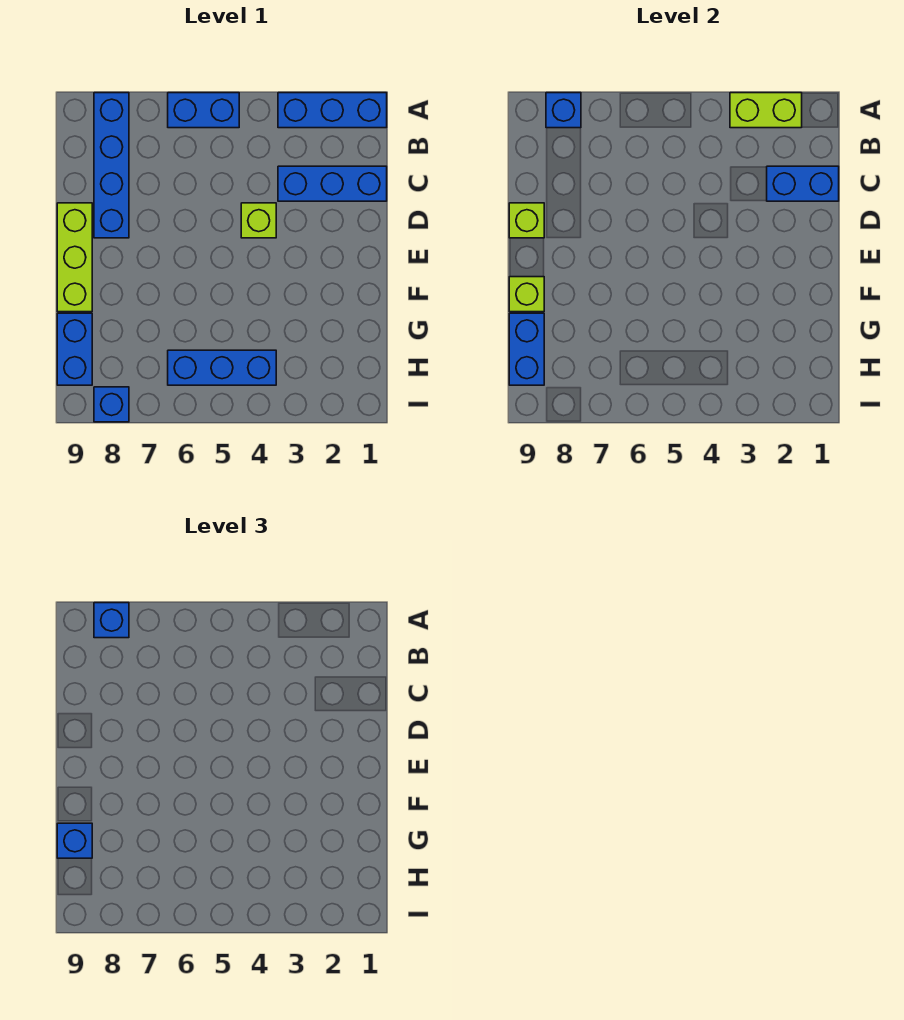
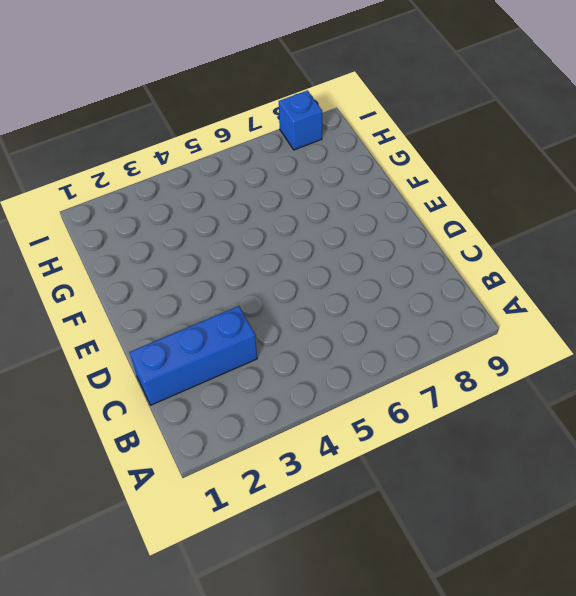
none -> blue brick A1:A3 level 1
none -> blue brick A5:A6 level 1
none -> blue brick A8:D8 level 1

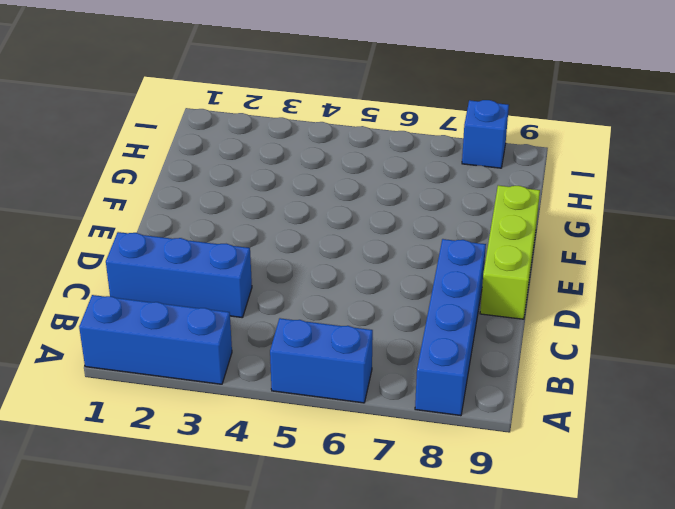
none -> lime brick D4 level 1
none -> blue brick G9:H9 level 1
none -> blue brick H4:H6 level 1

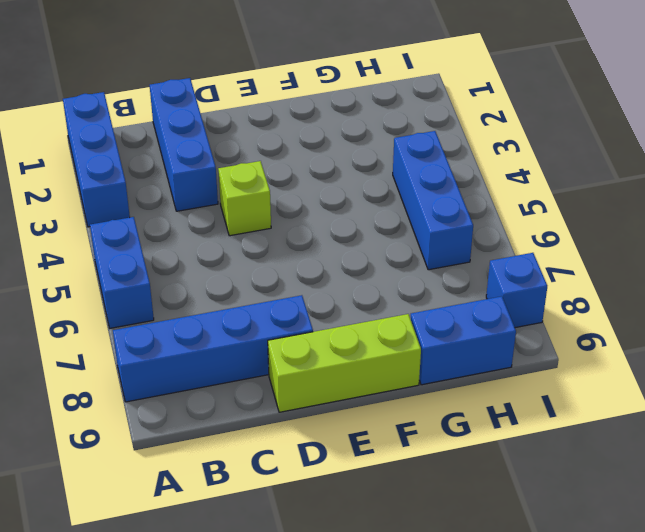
none -> lime brick A2:A3 level 2
none -> blue brick A8 level 2
none -> blue brick C1:C2 level 2

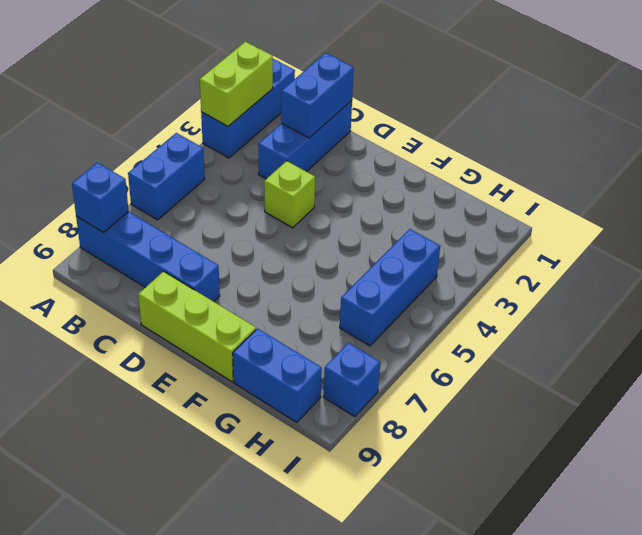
none -> lime brick D9 level 2
none -> lime brick F9 level 2
none -> blue brick G9:H9 level 2

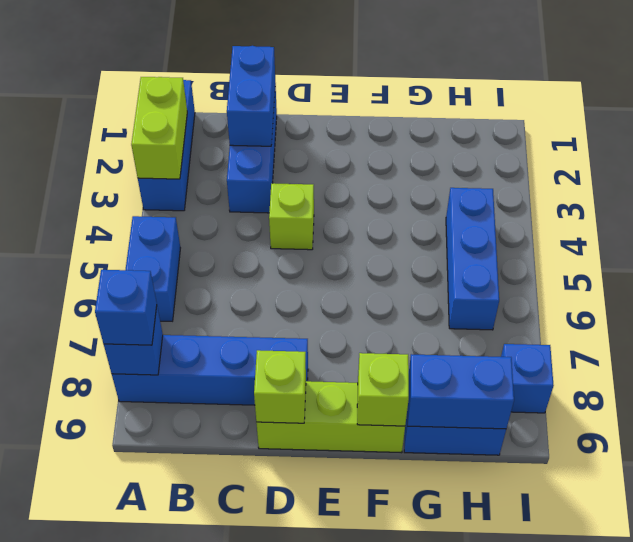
none -> blue brick G9 level 3

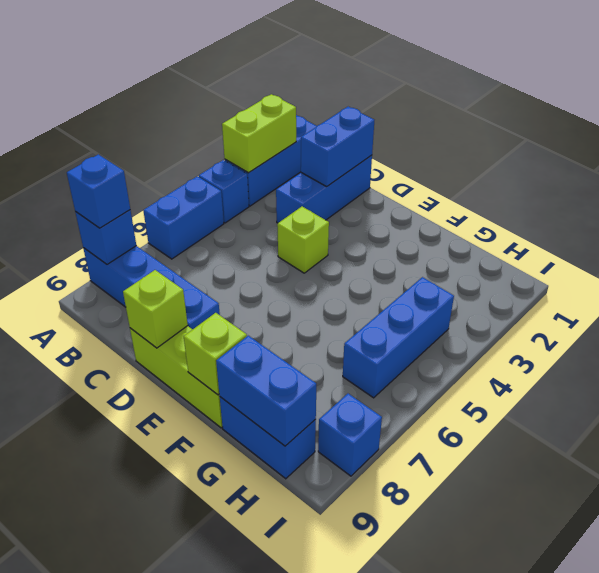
blue brick A4 level 1 -> blue brick G9 level 3

